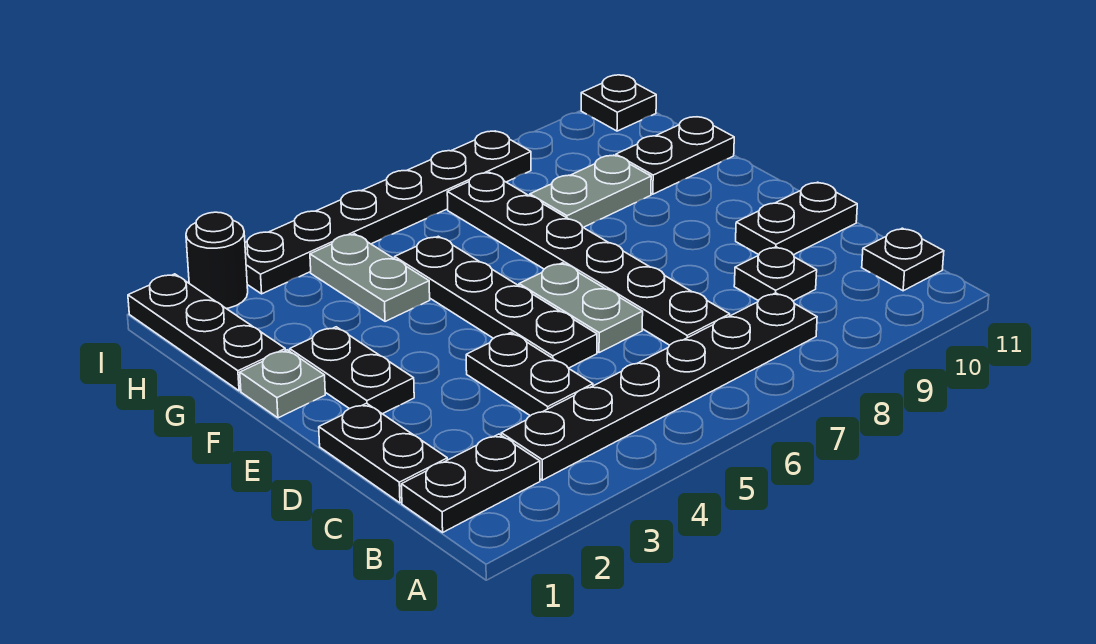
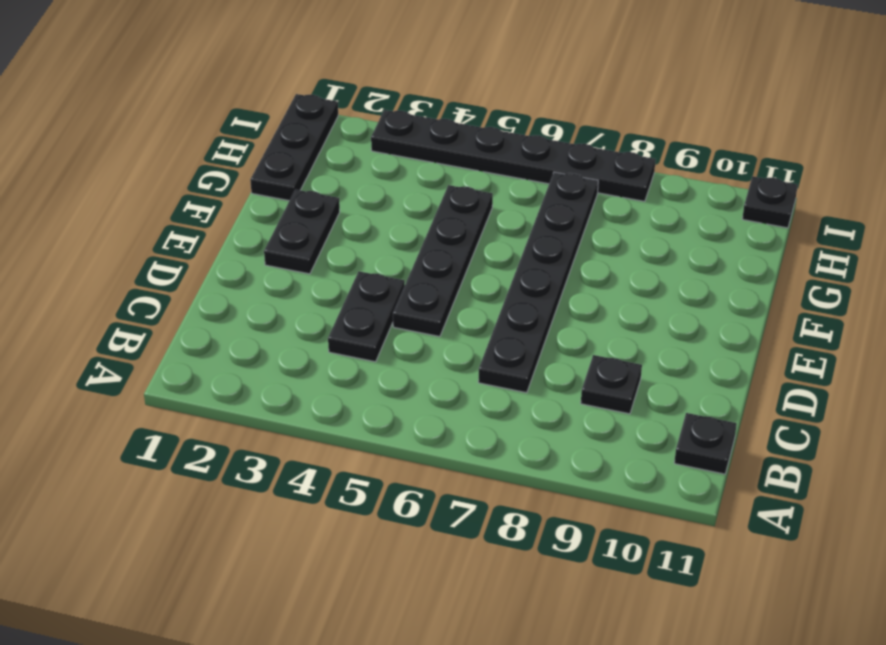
none -> black plate B1:B2 level 1
none -> black plate B3:B8 level 1
none -> black plate C1:D1 level 1

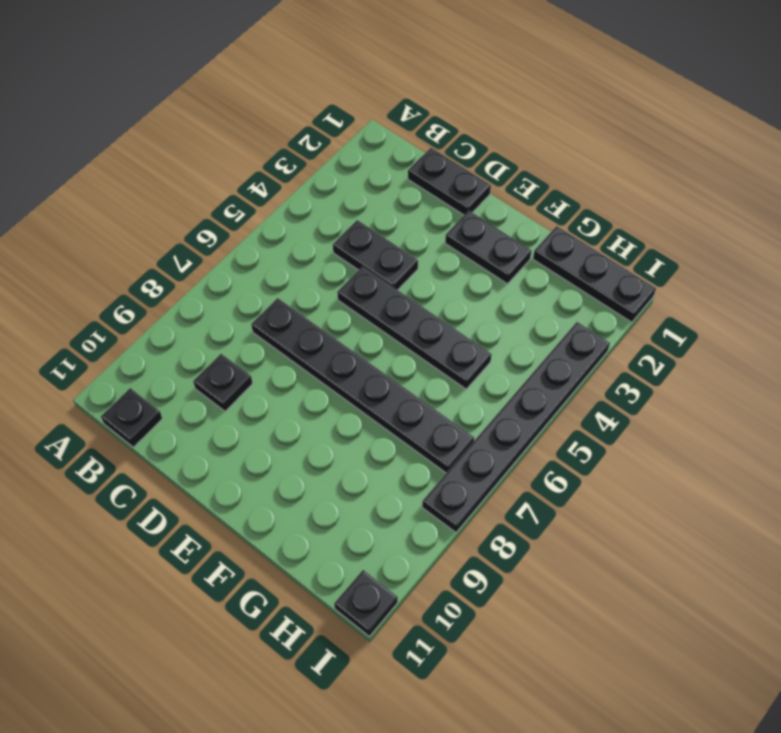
none -> black plate B1:B2 level 1
none -> black plate B3:B8 level 1
none -> grey plate D6:E6 level 1

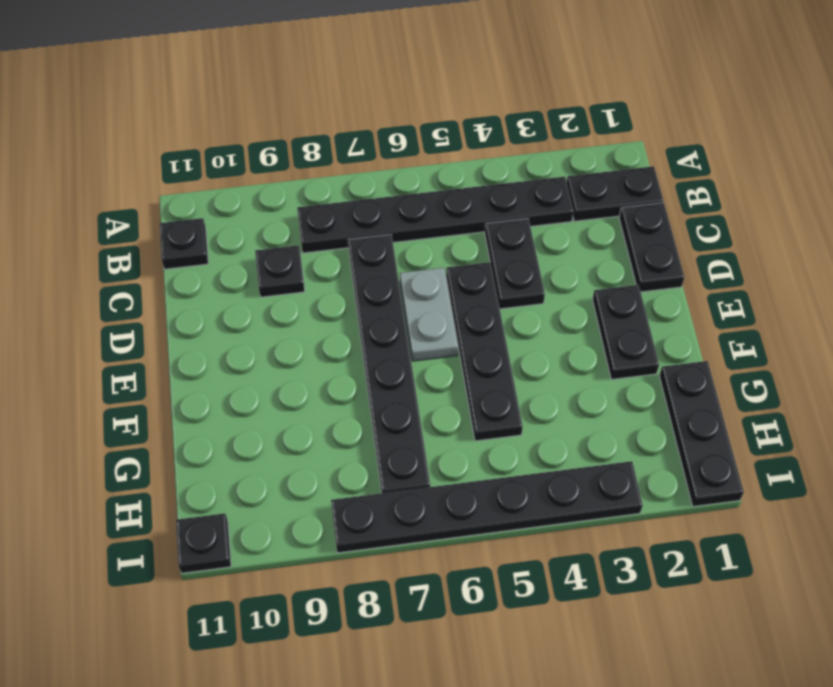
none -> black plate D10:D11 level 1
none -> grey plate F1 level 1
none -> grey plate G4:H4 level 1

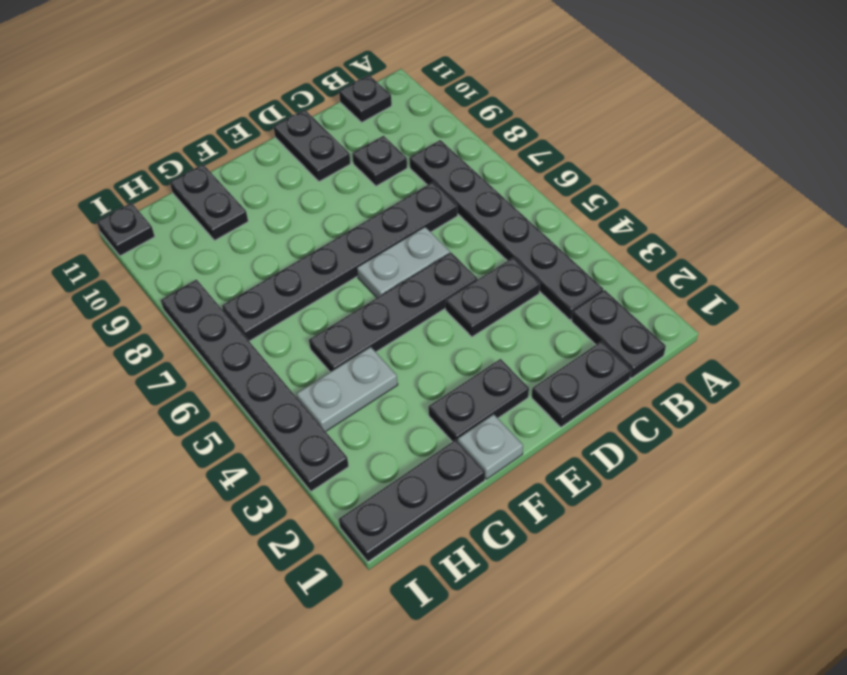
none -> grey plate G8:G9 level 1
none -> black round brick I2 level 1

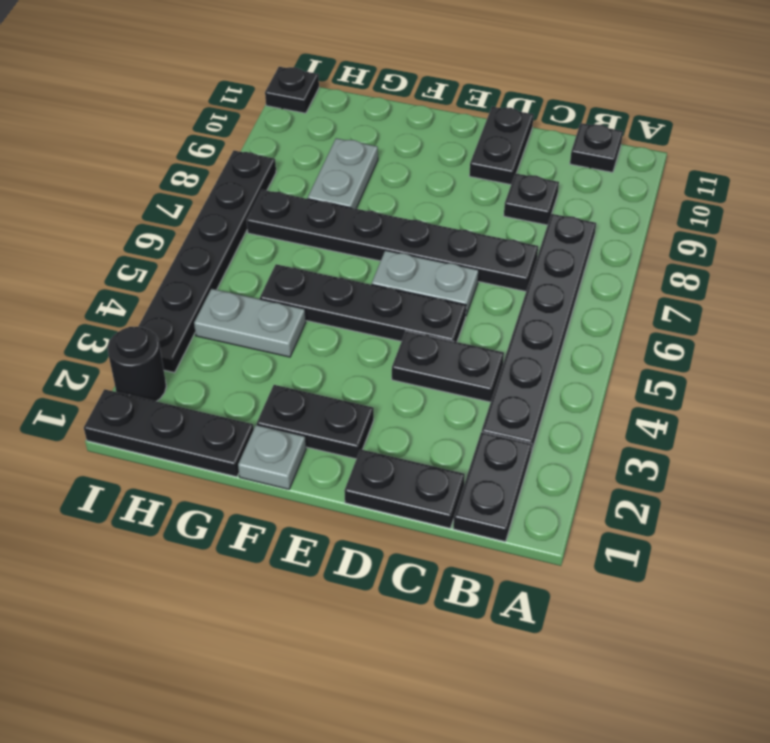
none -> black plate G10:G11 level 1

